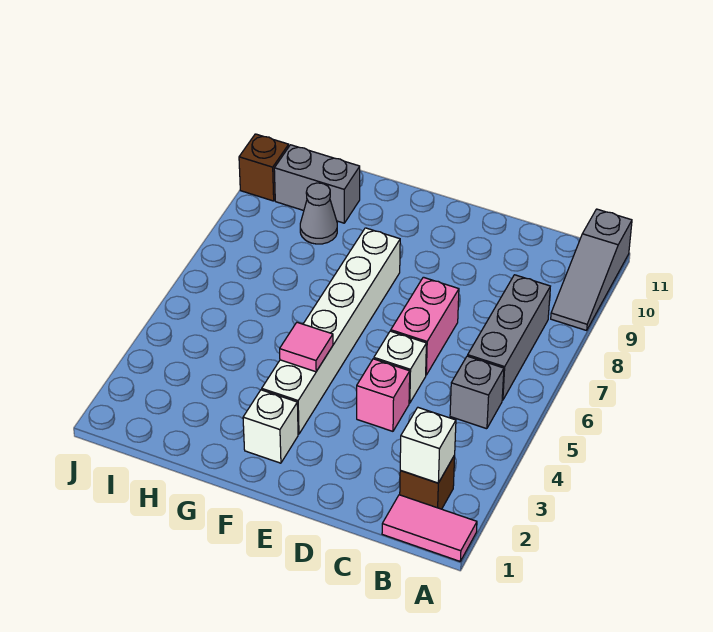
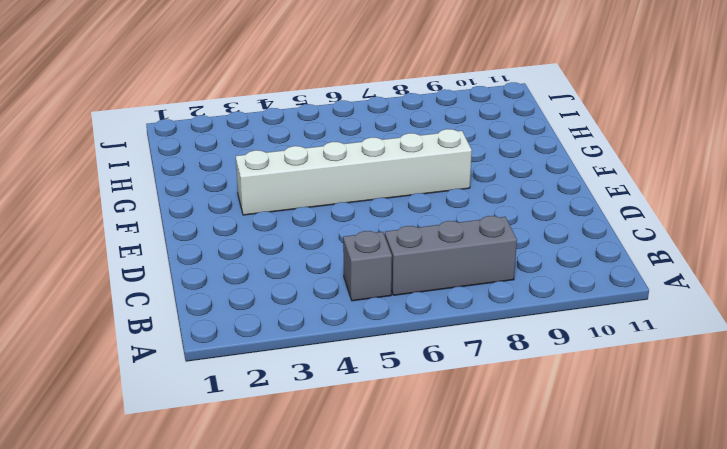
none -> pink tile A1:B1 level 1
none -> grey slope A9:A11 level 1 top 11
none -> brown brick B2 level 1

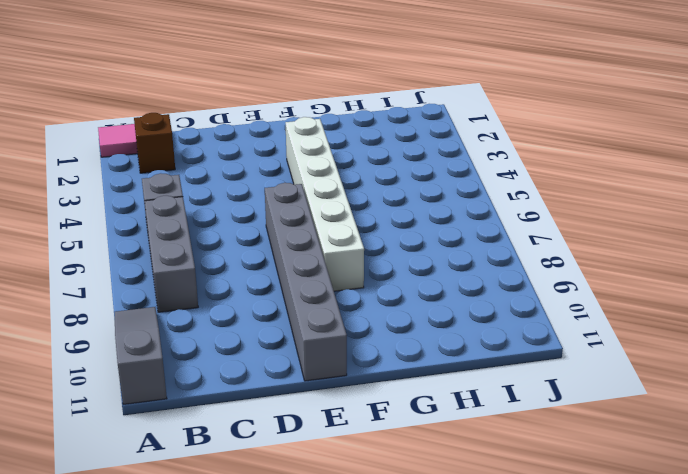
grey brick E6:E11 level 1 -> none
none -> pink brick D4 level 1
none -> white brick D5 level 1
none -> pink brick D6:D7 level 1

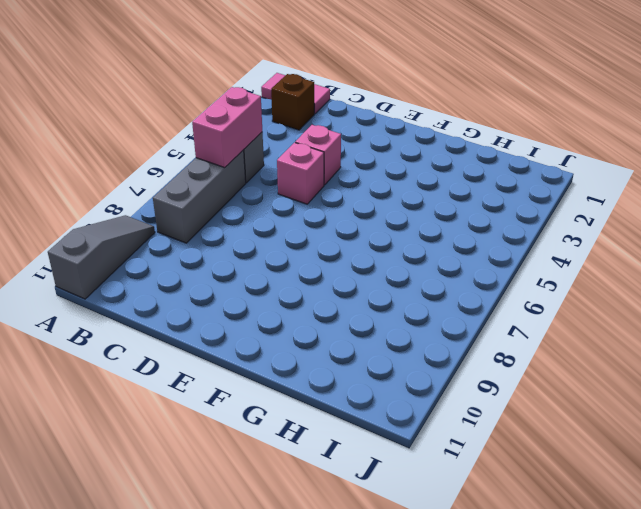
pink brick B5:B6 level 2 -> pink brick D6:D7 level 1
pink brick D5 level 1 -> white brick D5 level 1
none -> white brick F2 level 1
none -> white brick F3:F8 level 1
none -> grey cone H9 level 1

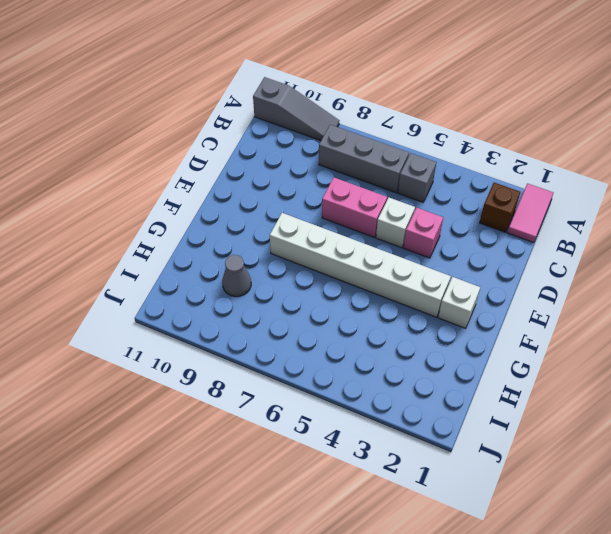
none -> grey brick H10:I10 level 1
none -> brown brick J10 level 1
none -> white brick B2 level 2

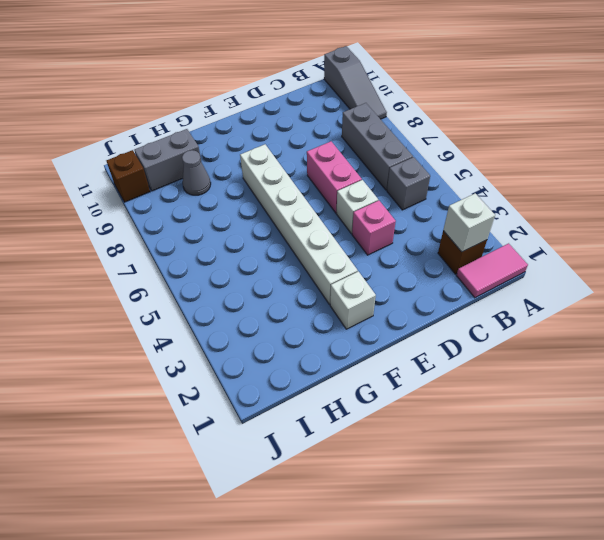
none -> pink tile F4 level 2

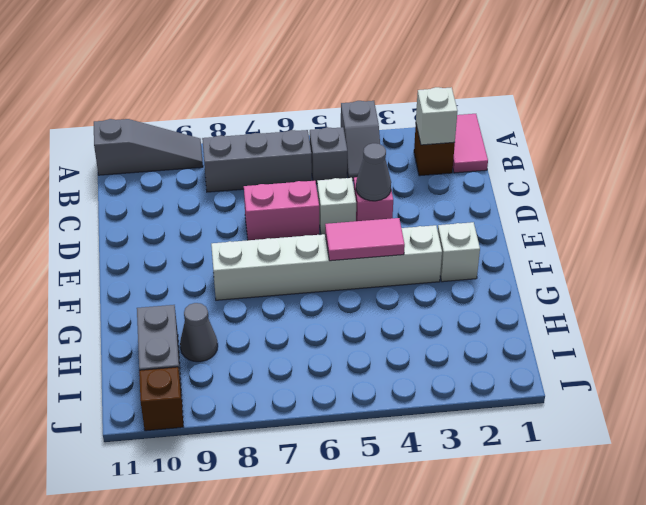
grey slope A4:B4 level 1 top A -> none
grey cone D4 level 2 -> none
pink tile F4:F5 level 2 -> pink tile F4 level 2

